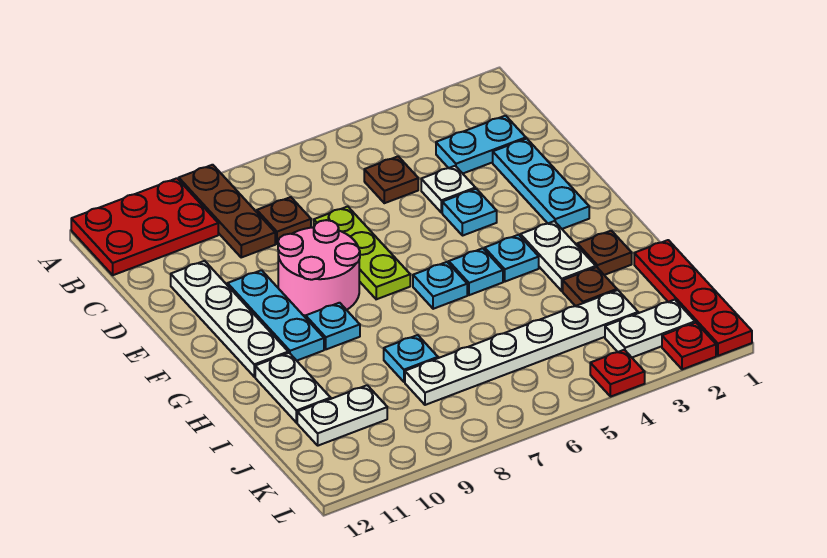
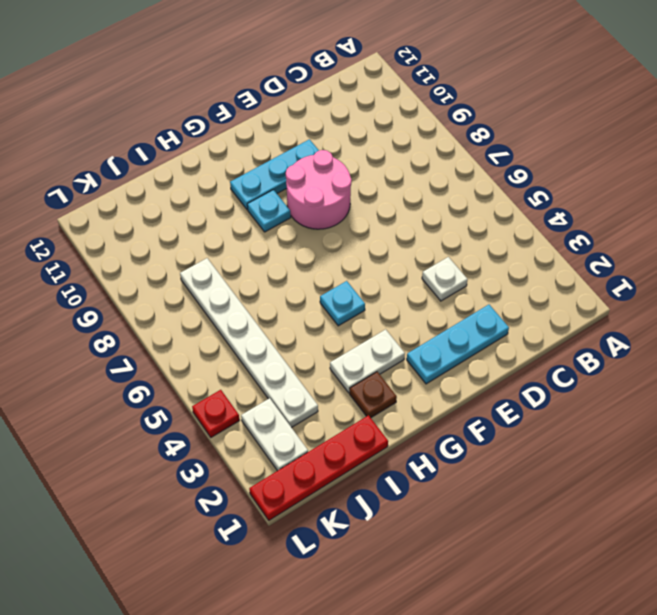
none -> brown plate A9:C9 level 1
none -> red plate A10:B12 level 1
none -> cyan plate C2:C3 level 1

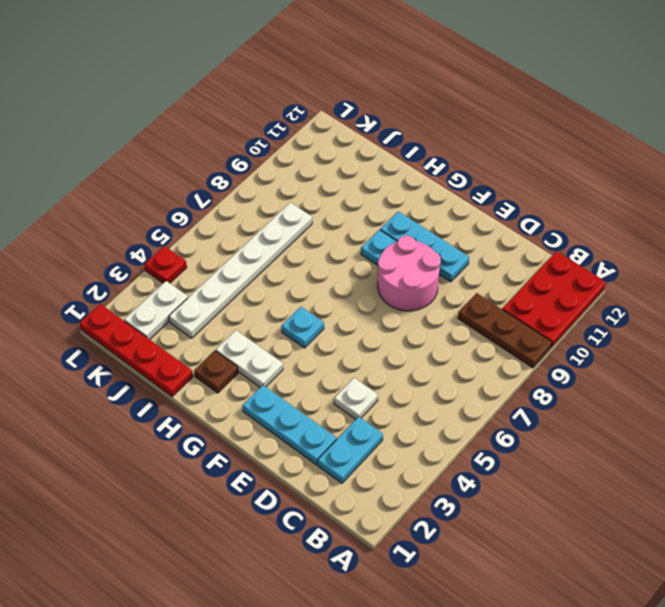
none -> brown plate C5 level 1
none -> brown plate C8 level 1
none -> lime plate D7:F7 level 1

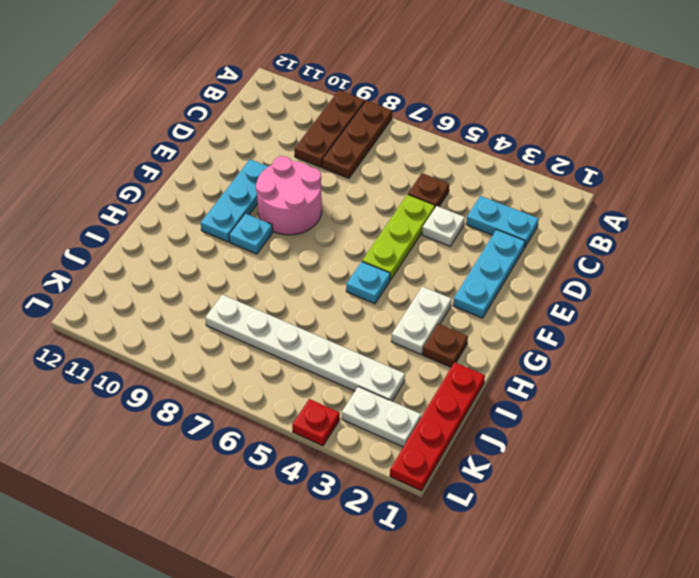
brown plate A8:C8 level 1 -> brown plate C8 level 1
lime plate D5:F5 level 1 -> lime plate D7:F7 level 1
none -> red plate A10:B12 level 1
none -> white plate D11:G11 level 1
none -> cyan plate E4 level 1

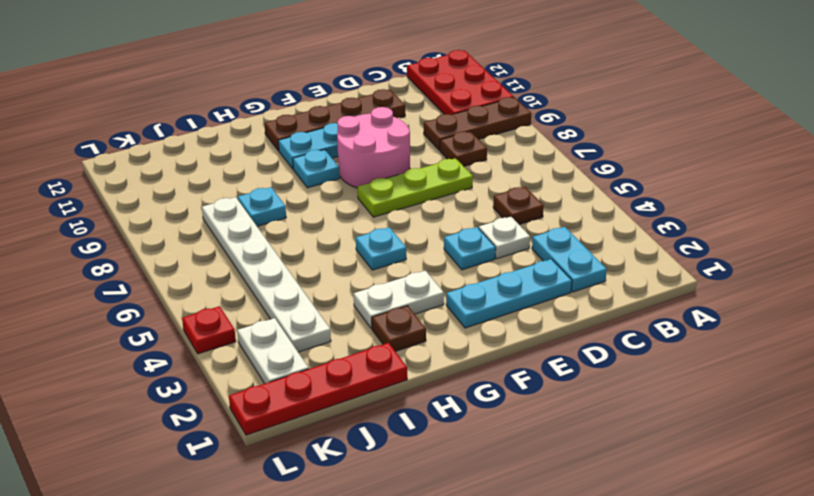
brown plate D11:G11 level 1 -> white plate D11:G11 level 1
none -> cyan plate G4 level 1
none -> cyan plate G6 level 1
none -> white plate H11:I11 level 1

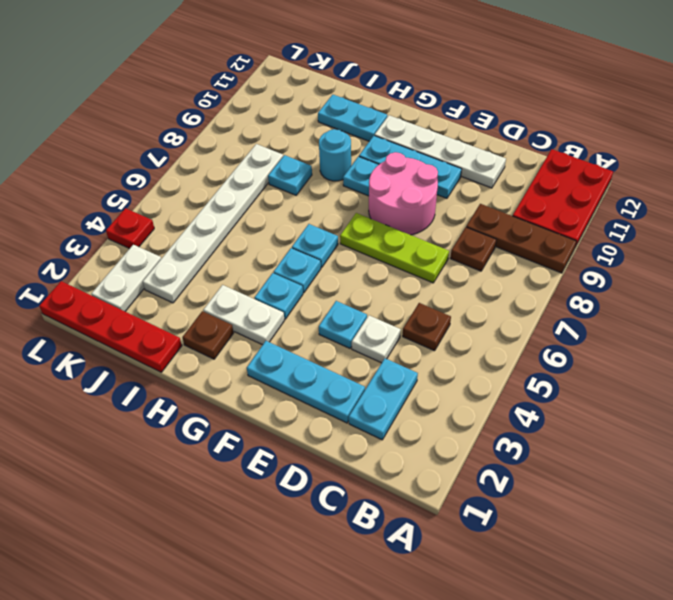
cyan round brick H9 level 1 -> none
cyan plate H11:I11 level 1 -> white plate H11:I11 level 1
none -> brown plate I3 level 1
none -> white plate J10:J11 level 1
none -> red plate L2 level 1

